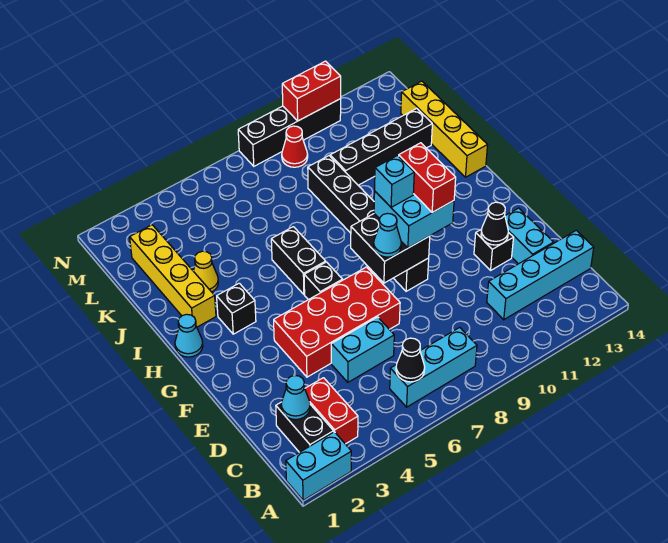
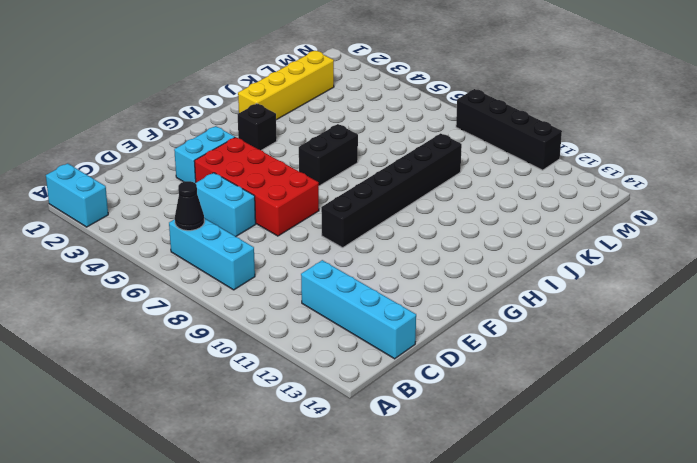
cyan brick E3:F3 level 1 -> cyan brick D13:E13 level 1
none -> black brick B2:C2 level 1
none -> red brick B3:C3 level 1
none -> black brick E12 level 1

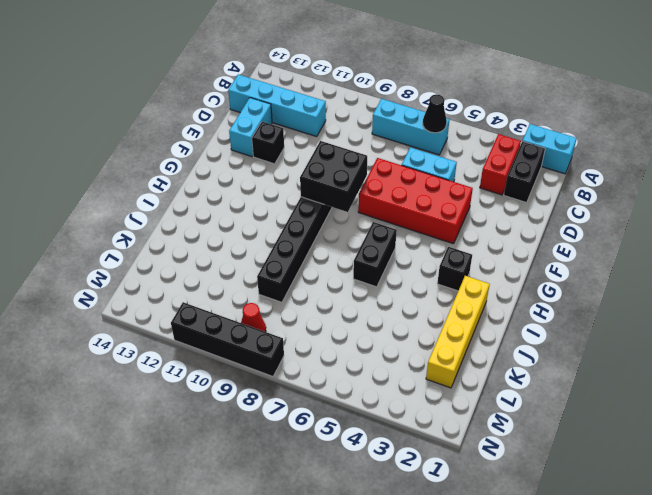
none -> black brick G6 level 1
none -> cyan cone H1 level 1
none -> yellow brick I14:L14 level 1

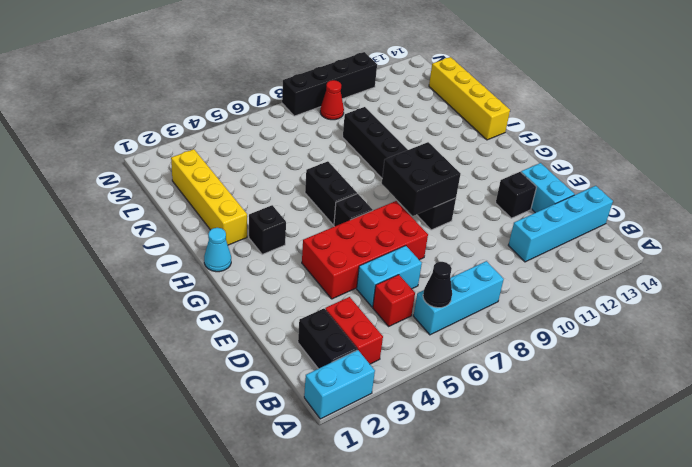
red brick C5 level 1 -> none
none -> yellow cone J3 level 1
none -> black brick K10:K13 level 1
none -> cyan cone C2 level 2

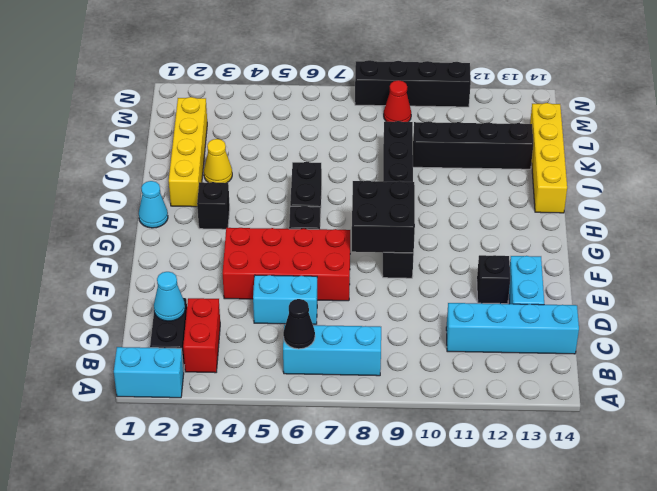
none -> black cone E12 level 2
none -> red brick N10:N11 level 2
none -> cyan cone F8 level 3

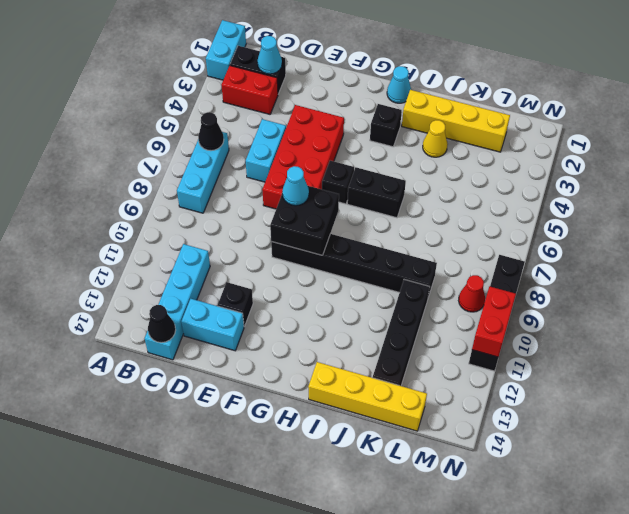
black cone C14 level 2 -> black cone E12 level 2
none -> cyan brick F9:G10 level 3
none -> red brick F10:G10 level 4
none -> cyan brick G9 level 4

